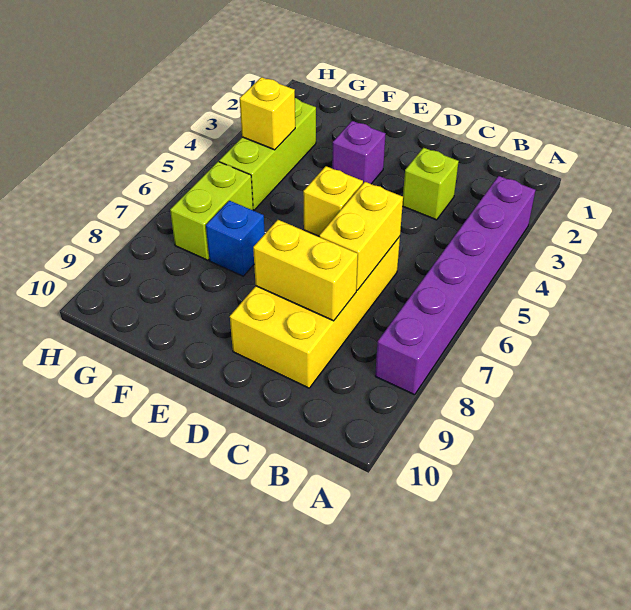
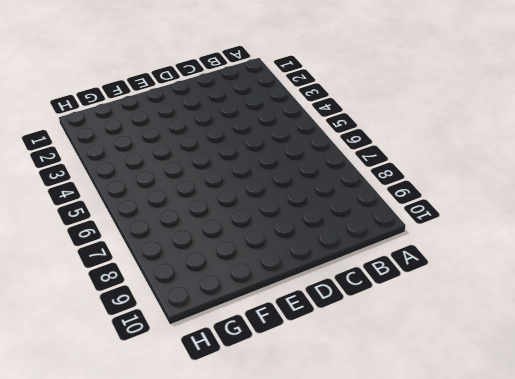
none -> purple brick A3:A8 level 1
none -> lime brick C3 level 1

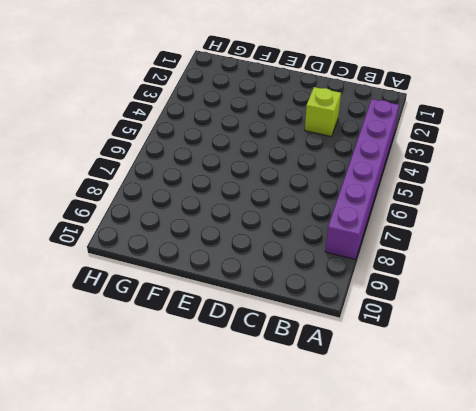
none -> yellow brick C6:D9 level 1
none -> purple brick E3 level 1

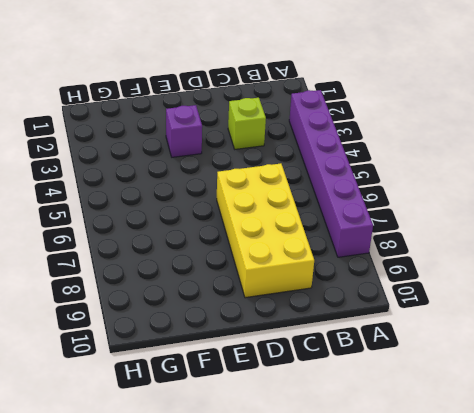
none -> blue brick F7 level 1
none -> lime brick G3:G5 level 1

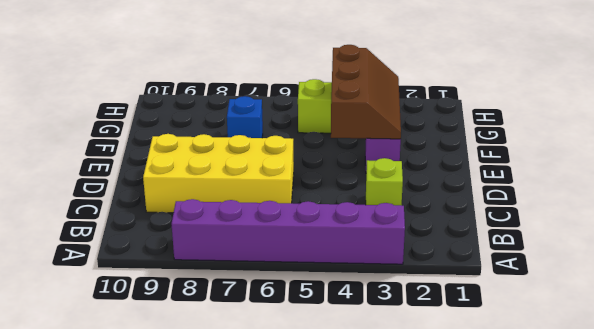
brown slope E3:G4 level 2 top 4 -> yellow brick G4 level 2
none -> lime brick G6:G7 level 1
none -> yellow brick C6:C7 level 2

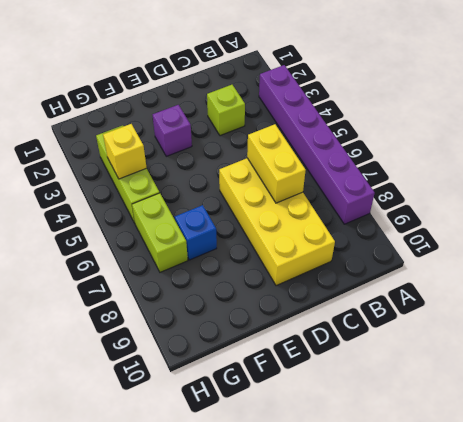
none -> yellow brick C8:D8 level 2
none -> yellow brick D6 level 2

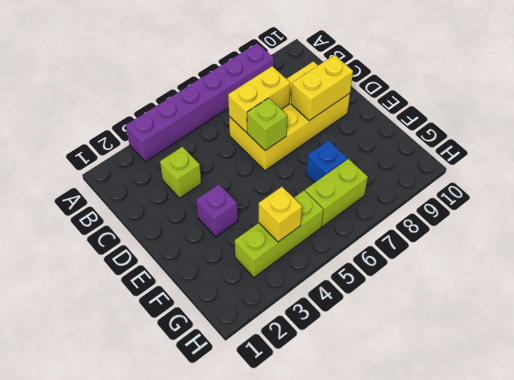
lime brick D6 level 2 -> yellow brick D6 level 2
yellow brick D8:D9 level 2 -> yellow brick C8:D8 level 2

